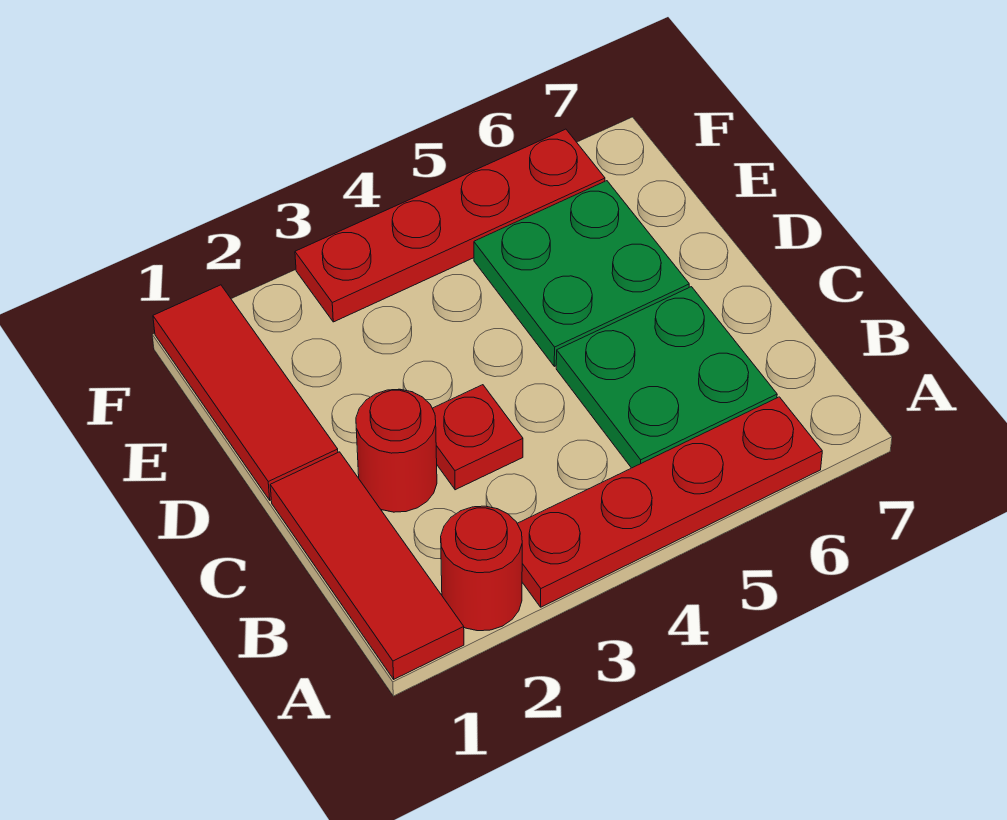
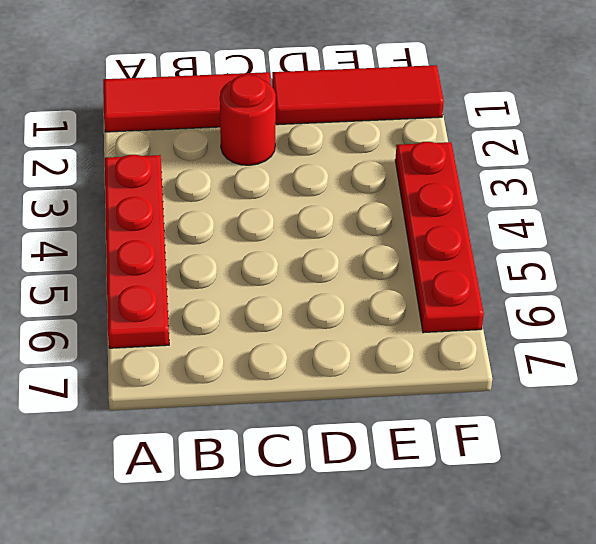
none -> red round brick A2 level 1
none -> green plate B5:C6 level 1

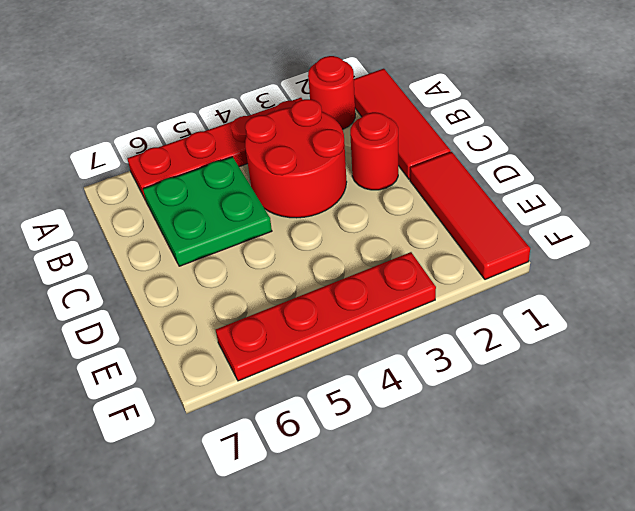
red round brick B3:C4 level 1 -> red plate C3 level 1
none -> green plate D5:E6 level 1

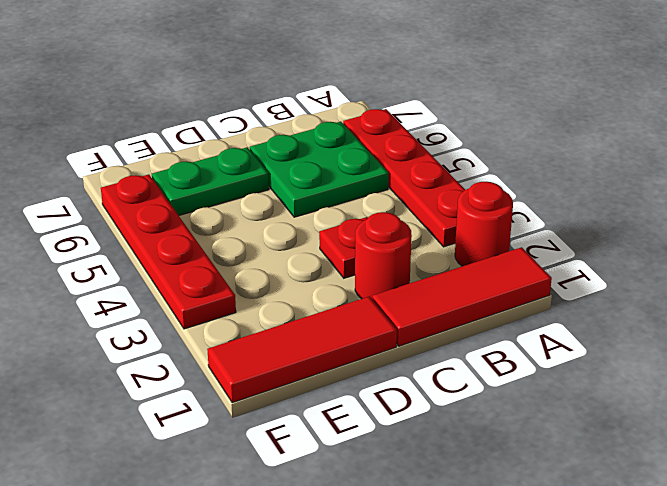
green plate D6:E6 level 1 -> green plate D5:E6 level 1

